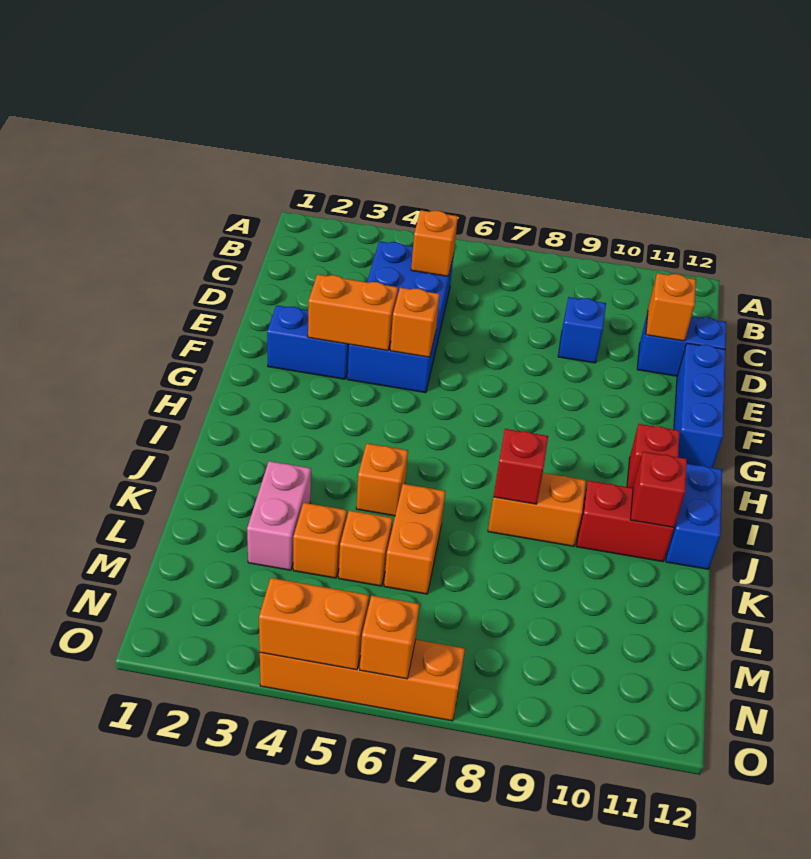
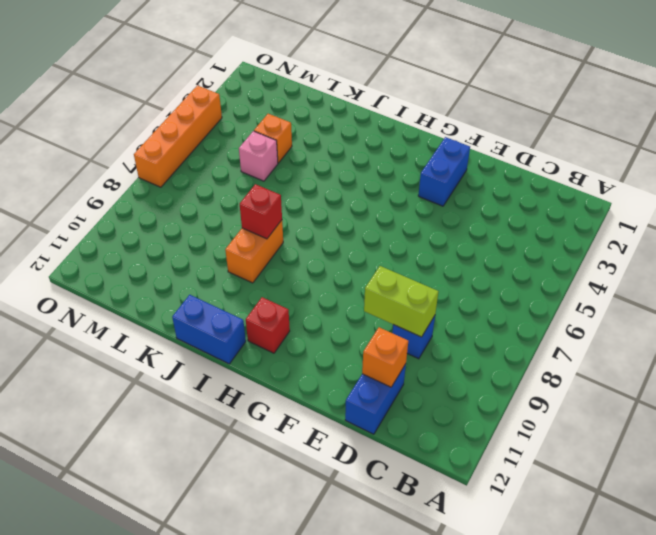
lime brick D9:E9 level 2 -> none
pink brick L5 level 1 -> orange brick L5 level 1
none -> blue brick C4:F5 level 1
none -> blue brick E12:G12 level 1
none -> orange brick J5 level 1

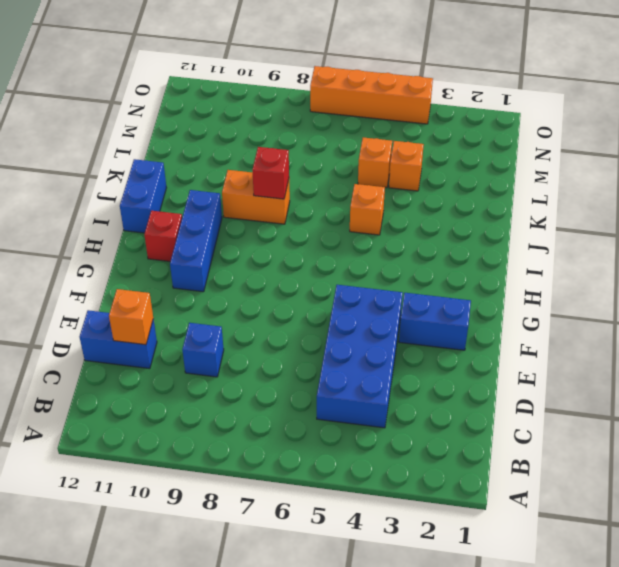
blue brick G10:I10 level 1 -> blue brick E12:G12 level 1
none -> red brick J10:J11 level 1
none -> pink brick K3:L3 level 1
none -> orange brick K6:L6 level 1

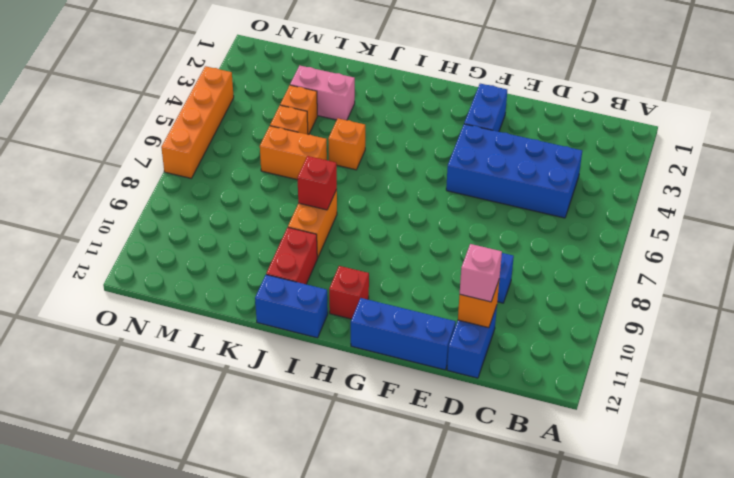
pink brick D11 level 3 -> none
none -> orange brick C5 level 2
none -> orange brick F3:F4 level 2
none -> orange brick F5 level 2

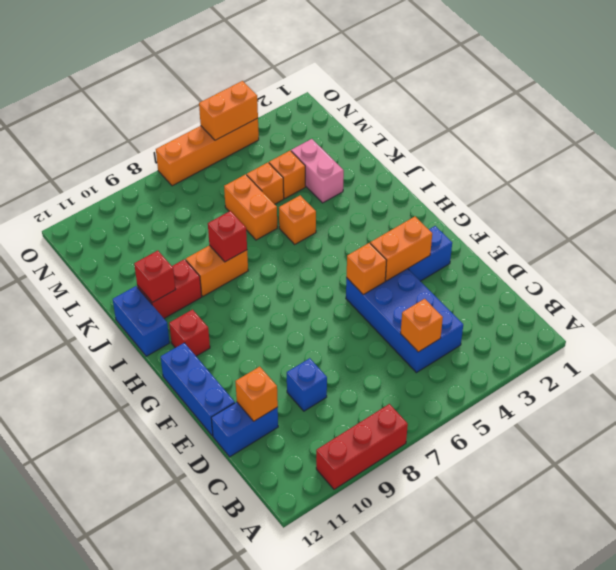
red brick A8:A10 level 1 -> none
none -> orange brick O6 level 2

